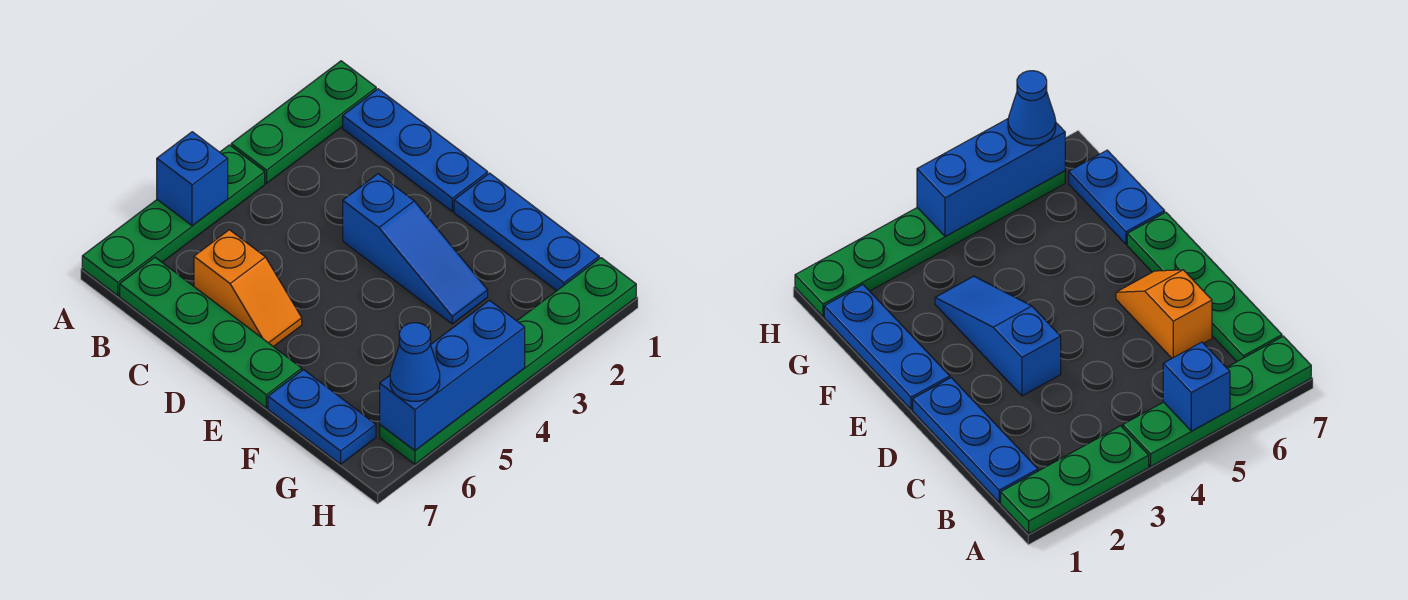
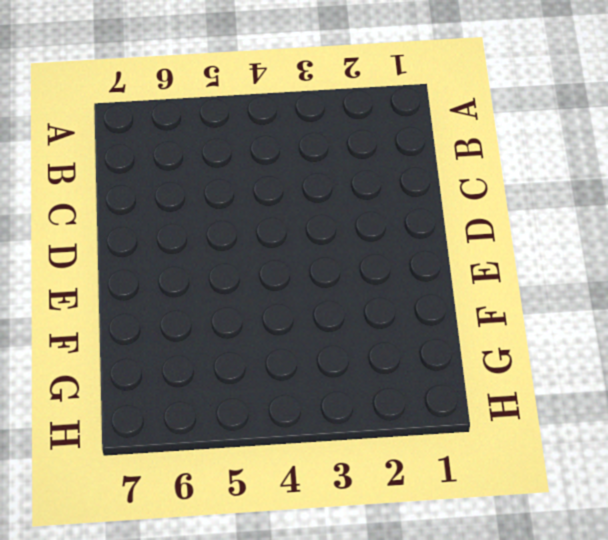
none -> green plate A1:A3 level 1
none -> green plate A4:A7 level 1
none -> blue plate B1:D1 level 1

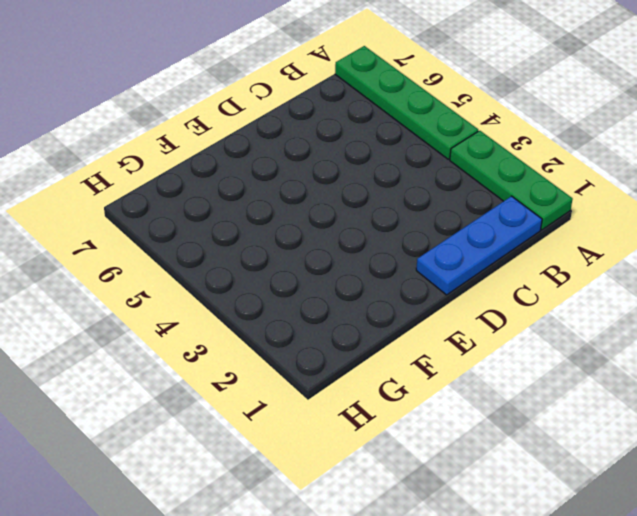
none -> green plate B7:E7 level 1
none -> orange slope C6:D6 level 1 top C
none -> blue slope D3:F3 level 1 top D

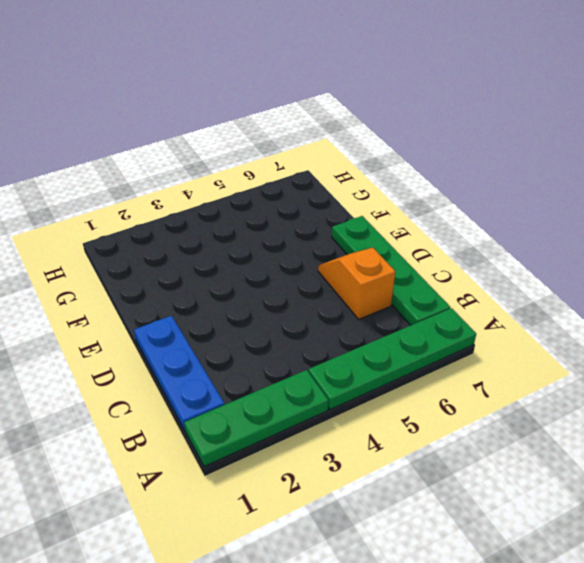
none -> blue slope D3:F3 level 1 top D
none -> blue plate E1:G1 level 1
none -> blue plate F7:G7 level 1

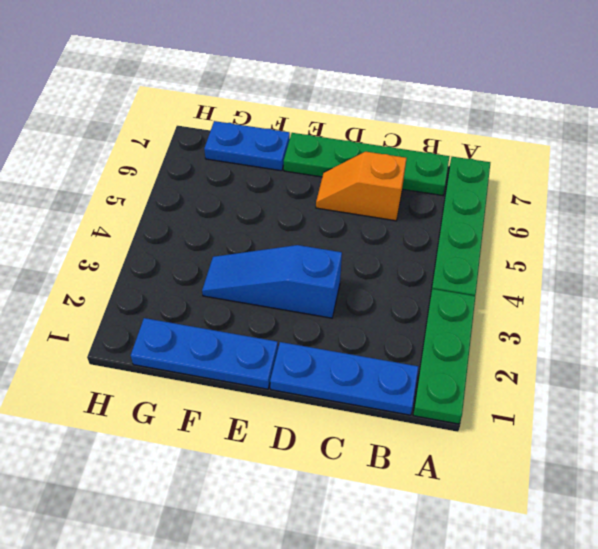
none -> green plate H1:H6 level 1
none -> blue brick A5 level 2
none -> blue brick H4:H6 level 2

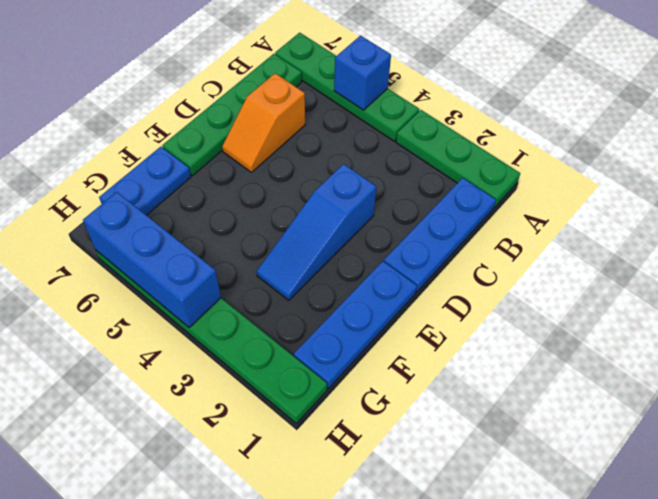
none -> blue cone H6 level 3

